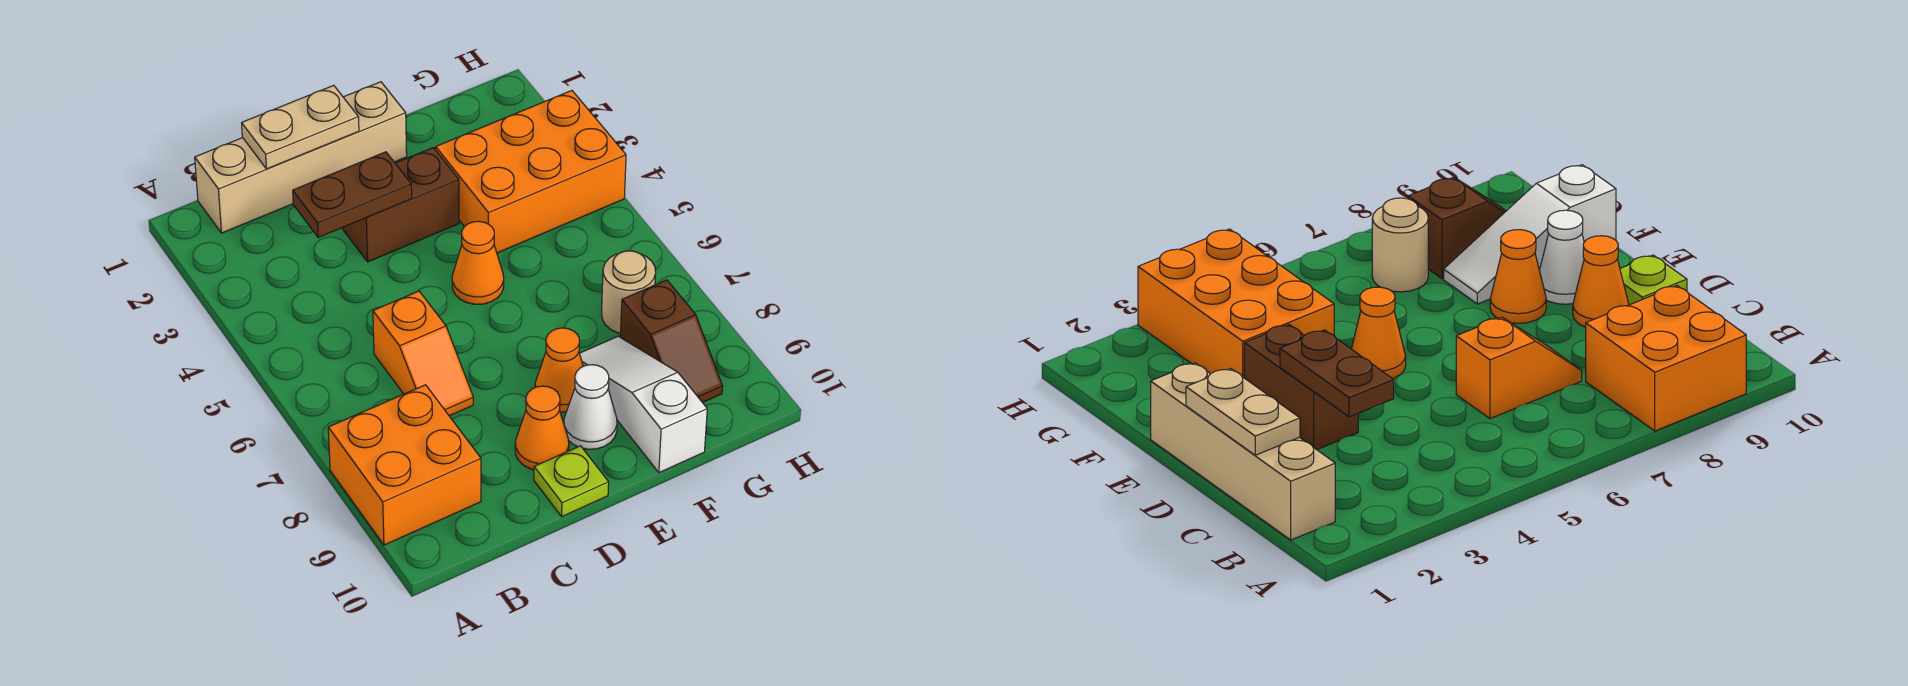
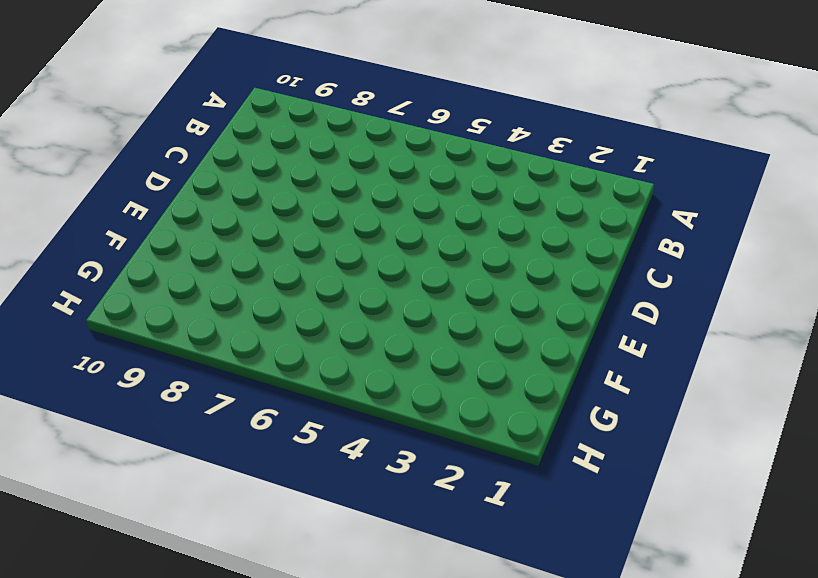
none -> orange brick A8:B9 level 1
none -> tan brick B1:E1 level 1
none -> orange slope C6:C7 level 1 top 6

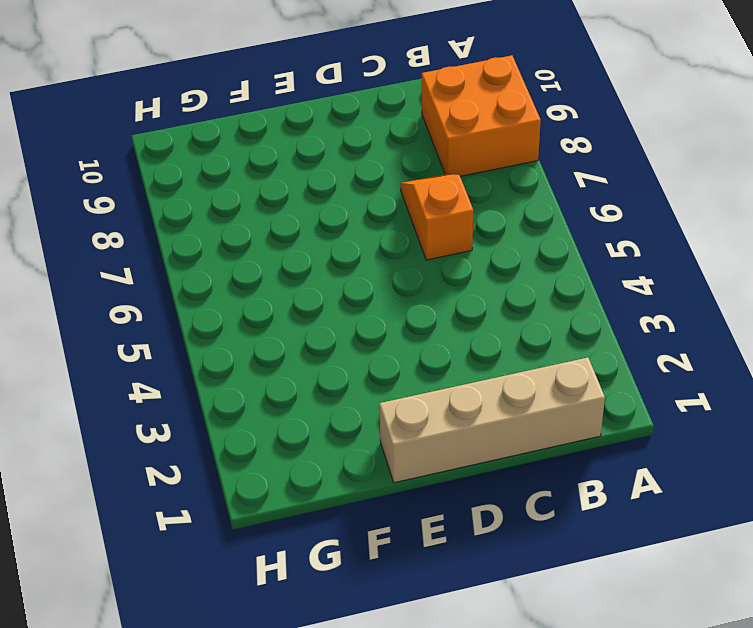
none -> brown brick D3:E3 level 1
none -> orange cone D9 level 1
none -> lime plate D10 level 1

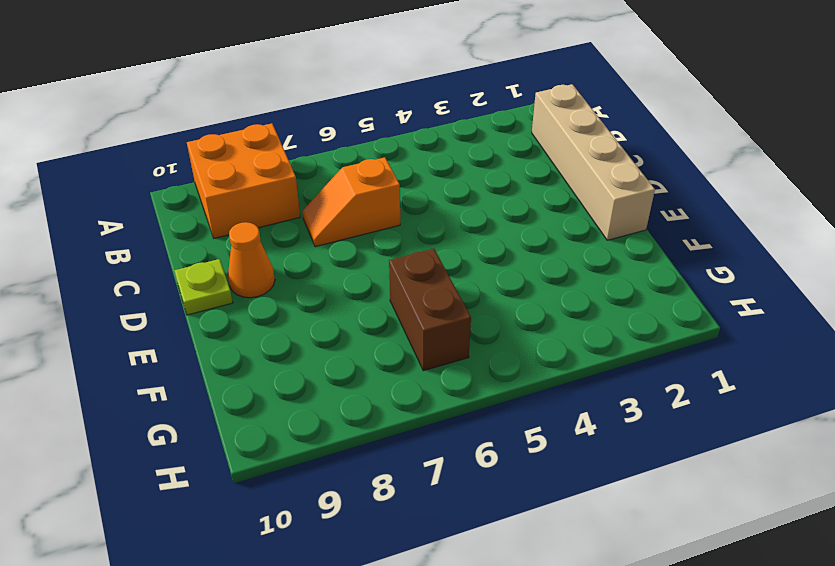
brown brick F6:G6 level 1 -> brown brick D3:E3 level 1
none -> orange cone E5 level 1
none -> orange cone E8 level 1
none -> white cone E9 level 1

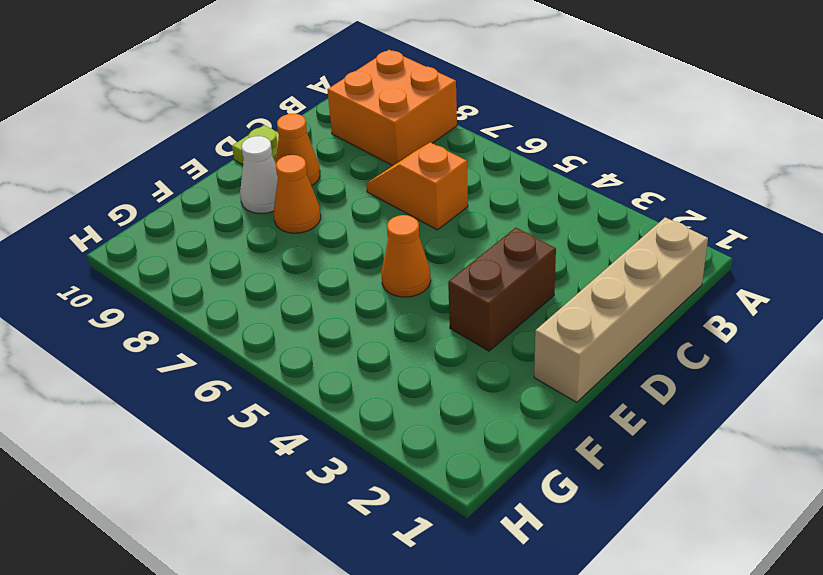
none -> orange brick F3:H4 level 1
none -> white slope F8:F10 level 1 top 10
none -> tan round brick G7 level 1

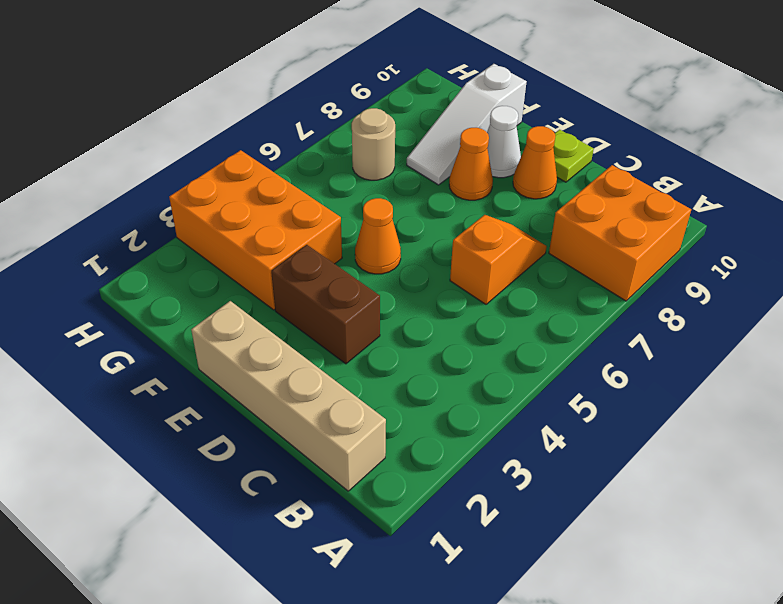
none -> brown slope G8:G9 level 1 top 8
none -> tan plate C1:D1 level 2
none -> brown plate C3:D3 level 2

